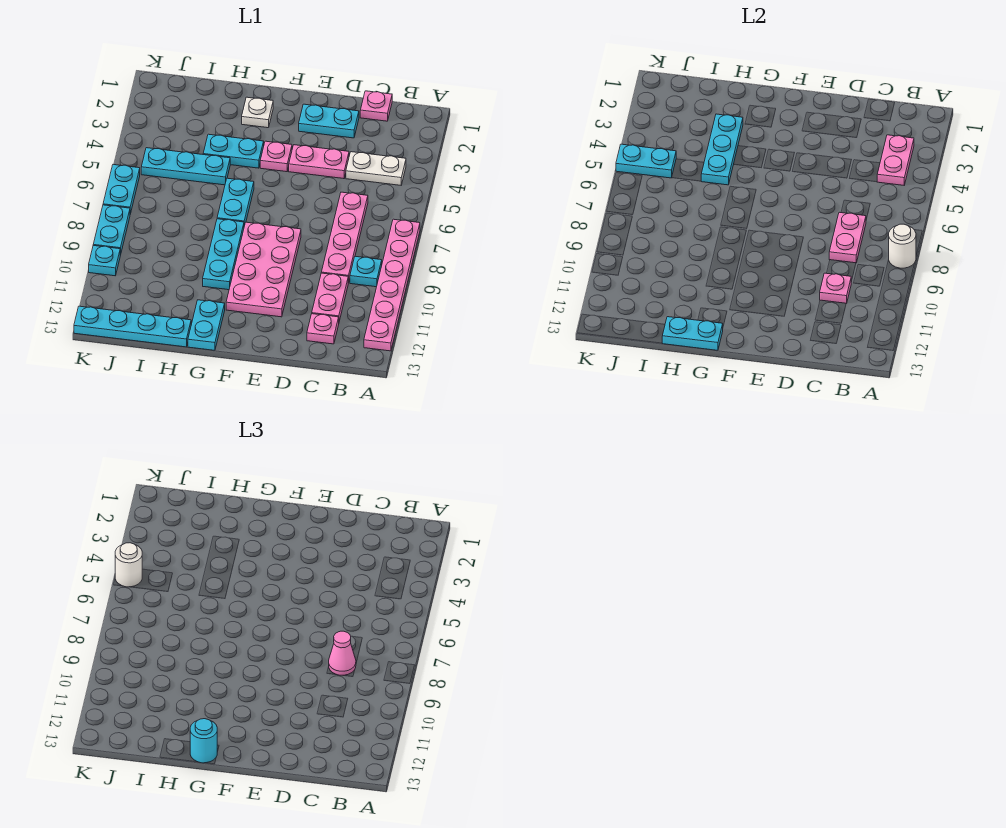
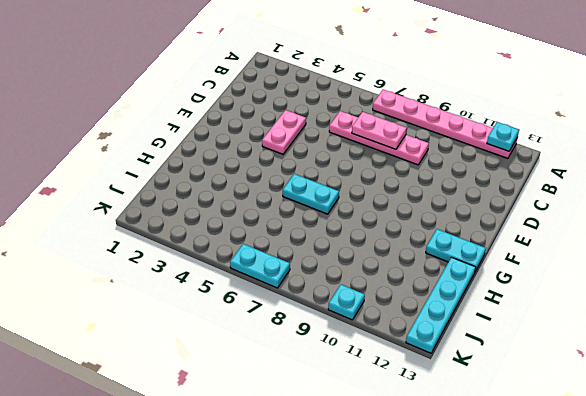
cyan plate A12 level 2 -> cyan plate B9 level 1
none -> white plate B4:C4 level 1
none -> pink plate C1 level 1
none -> pink plate C10:C11 level 1
none -> pink plate C12 level 1

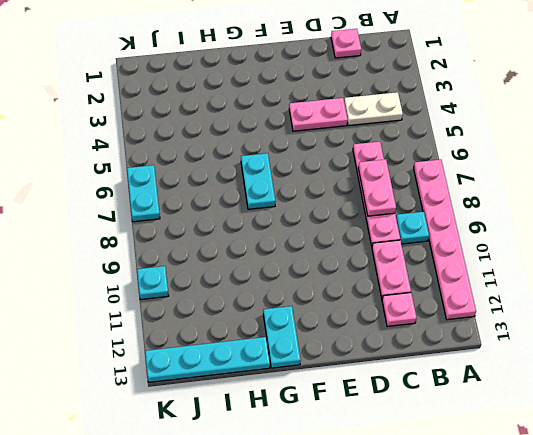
none -> cyan plate D2:E2 level 1
none -> pink plate E8:F11 level 1
none -> pink plate F4 level 1
none -> white plate G2 level 1

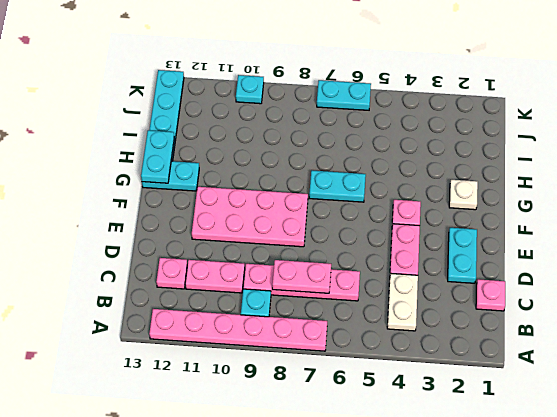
none -> cyan plate G4:H4 level 1
none -> cyan plate G8:G10 level 1
none -> cyan plate H5:J5 level 1
none -> cyan plate K8:K9 level 1

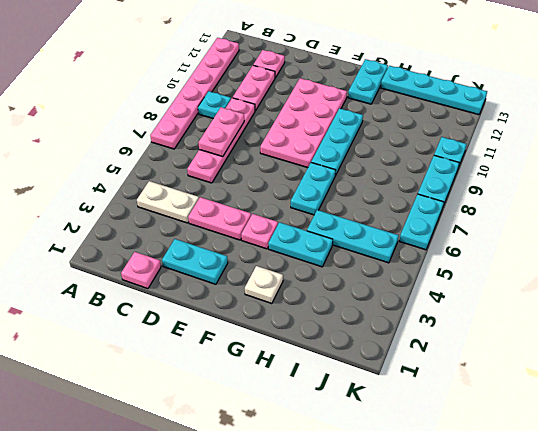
none -> white round brick A8 level 2
none -> pink plate B3:B4 level 2
none -> pink plate C10 level 2
none -> cyan plate G13:H13 level 2

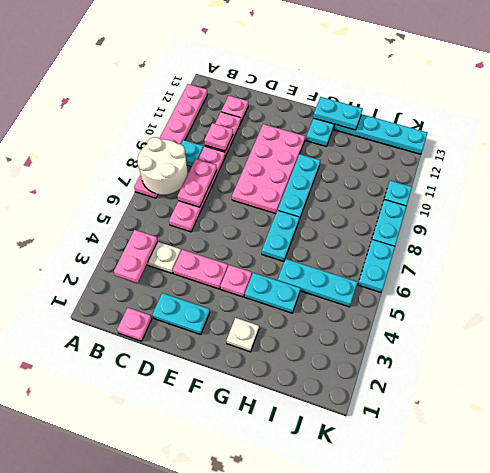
white round brick A7:B8 level 2 -> white round brick A8 level 2
none -> cyan plate H3:H5 level 2
none -> cyan plate J5:K5 level 2
none -> pink cone C8 level 3
none -> cyan round brick G13 level 3

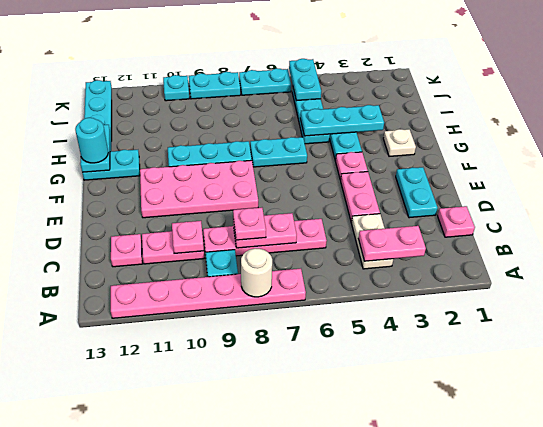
pink plate C8 level 3 -> pink cone C8 level 3
none -> white round brick K5 level 3

